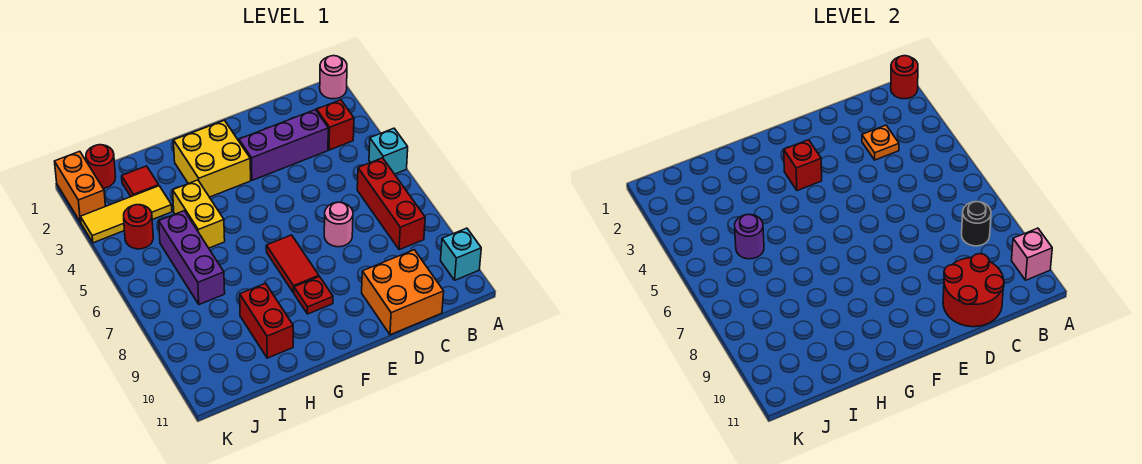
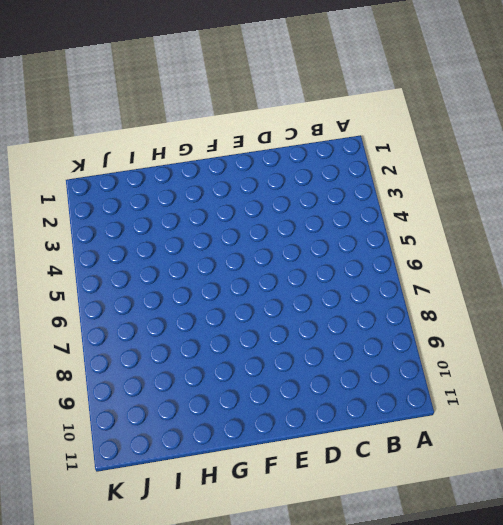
none -> pink round brick A1 level 1
none -> cyan brick A5 level 1
none -> cyan brick A10 level 1

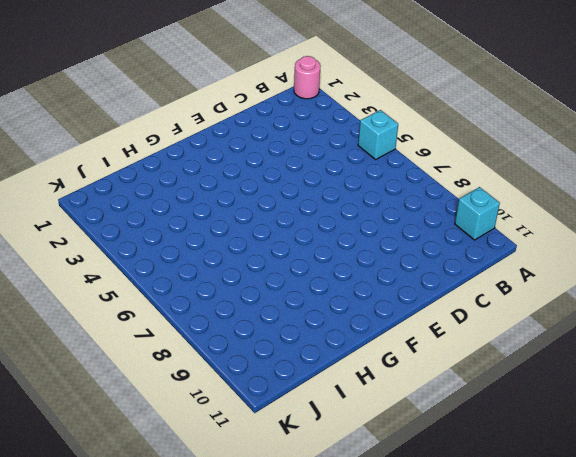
none -> red brick B3 level 1
none -> red brick B6:B8 level 1
none -> purple brick C3:E3 level 1

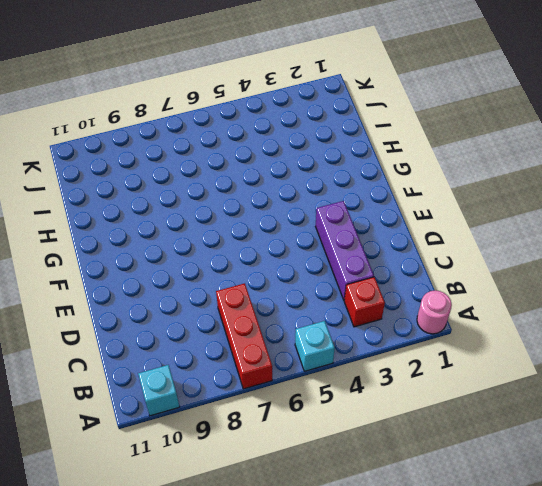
red brick A7:C7 level 1 -> red brick B6:B8 level 1
none -> orange brick C10:D11 level 1
none -> pink round brick D7 level 1
none -> yellow brick F2:G3 level 1

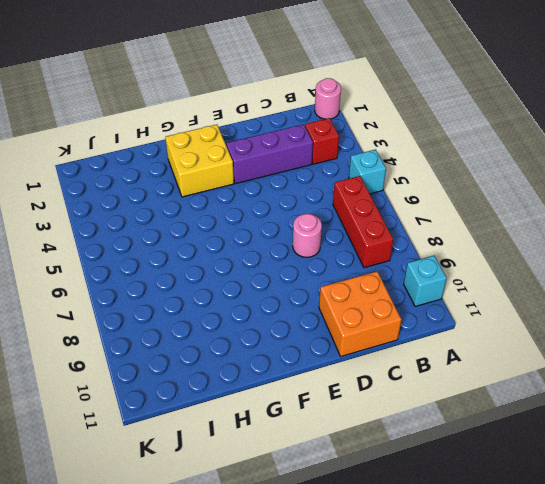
none -> red tile F7:F8 level 1
none -> red plate F9 level 1
none -> yellow brick H4:H5 level 1

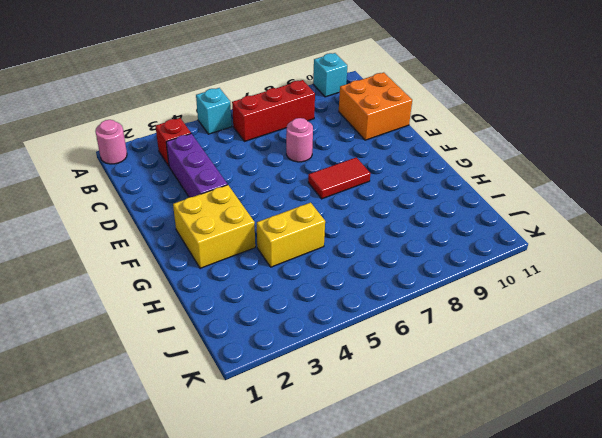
none -> red plate F9 level 1
none -> red brick H9:H10 level 1
none -> red tile I2 level 1

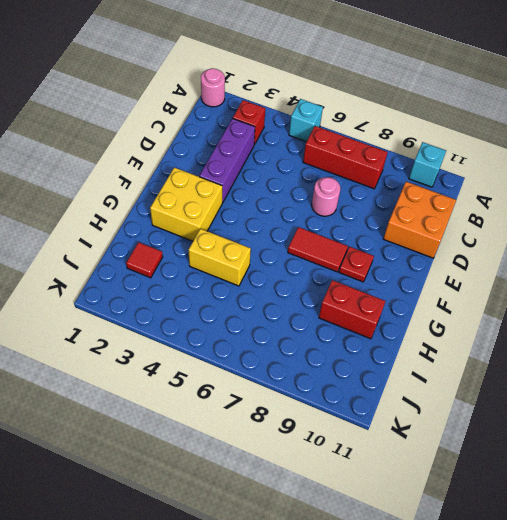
none -> yellow tile I3:K3 level 1
none -> purple brick I5:I7 level 1
none -> red round brick J1 level 1

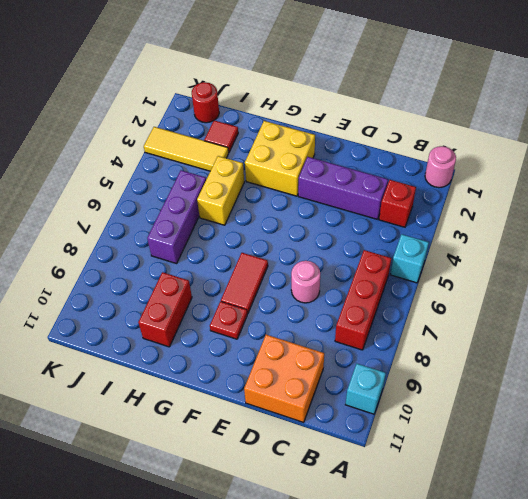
none -> red round brick J4 level 1
none -> orange brick K1:K2 level 1
none -> red round brick A1 level 2

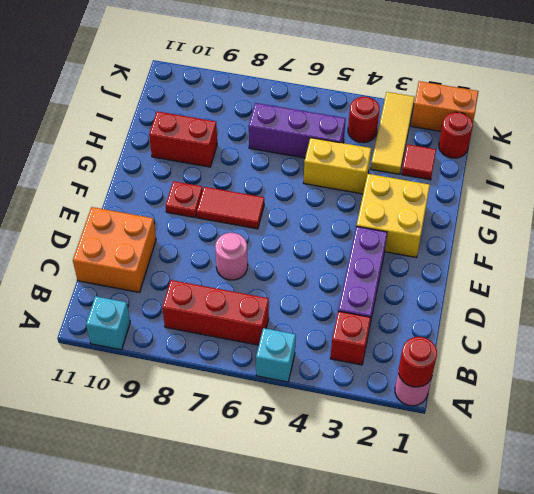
none -> pink brick A10 level 2
none -> black round brick B8 level 2
none -> orange plate C3 level 2

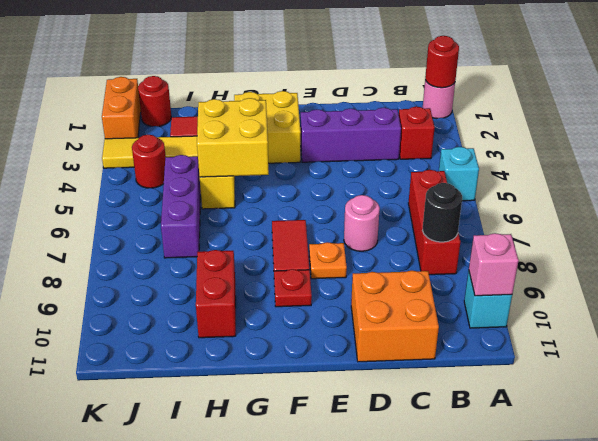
orange plate E8 level 1 -> orange plate C3 level 2
yellow brick G4:H5 level 2 -> none
none -> red round brick C10:D11 level 2
none -> red brick F3 level 2
none -> purple round brick I5 level 2

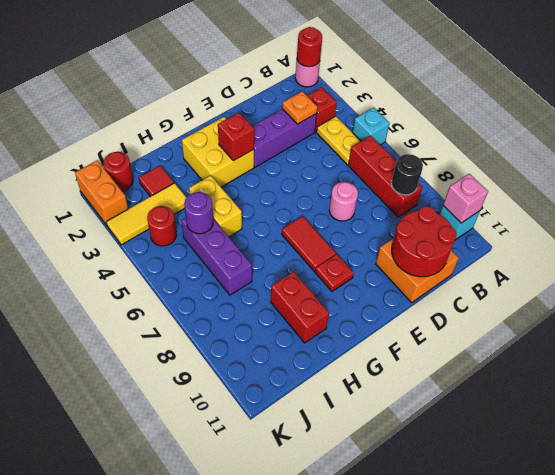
yellow plate B4:B5 level 1 -> none

